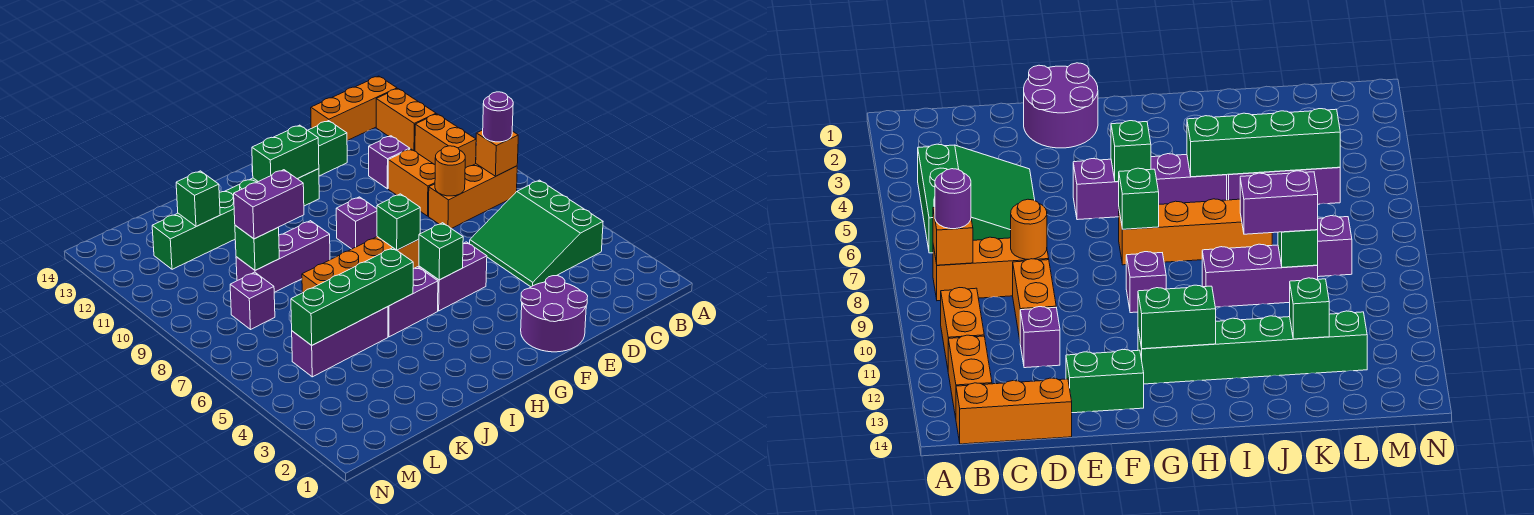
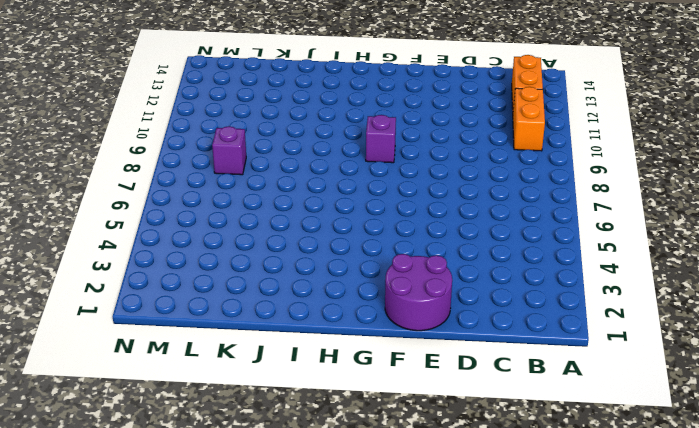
none -> green slope B4:D6 level 1 top B
none -> orange brick B8:D8 level 1
none -> orange brick B14:D14 level 1

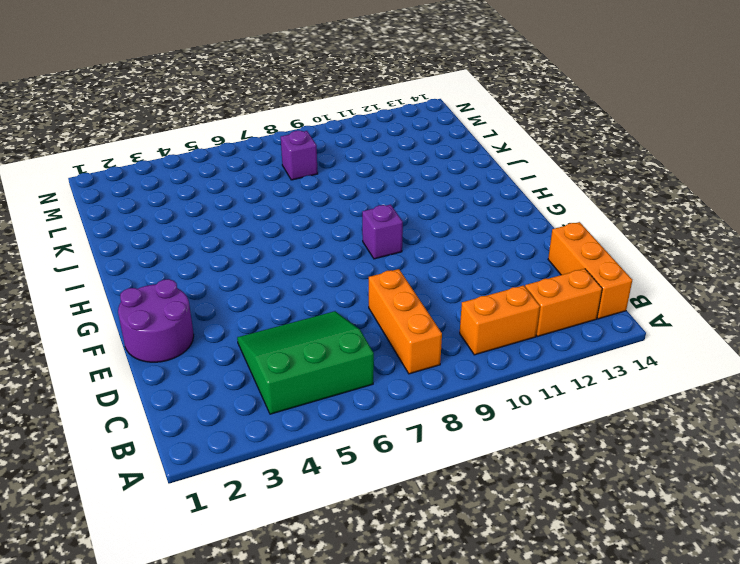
none -> orange brick D9:D10 level 1
none -> purple brick D11 level 1
none -> green brick E13:F13 level 1

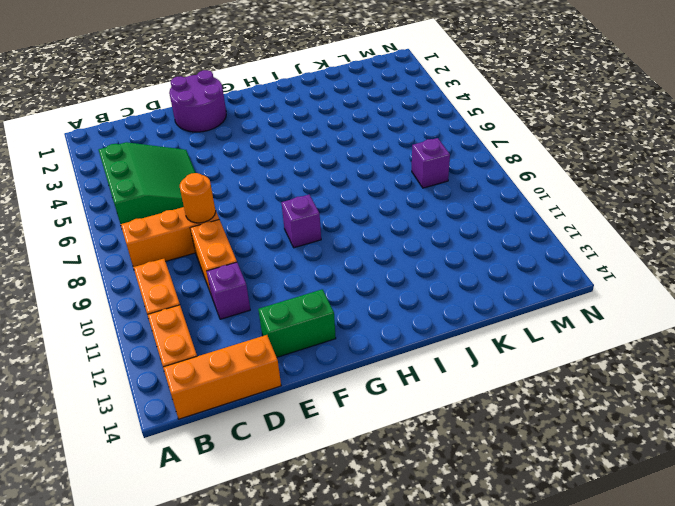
none -> purple brick F5:G5 level 1
none -> orange brick G7:J7 level 1
none -> green brick G12:L12 level 1

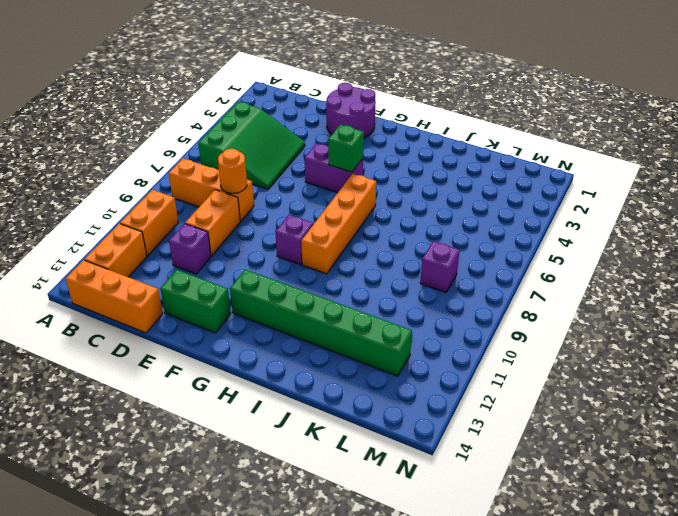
orange brick H6:H9 level 1 -> orange brick G7:J7 level 1
none -> purple brick H5:I5 level 1
none -> purple brick I9:K9 level 1
none -> purple brick J5:L5 level 1

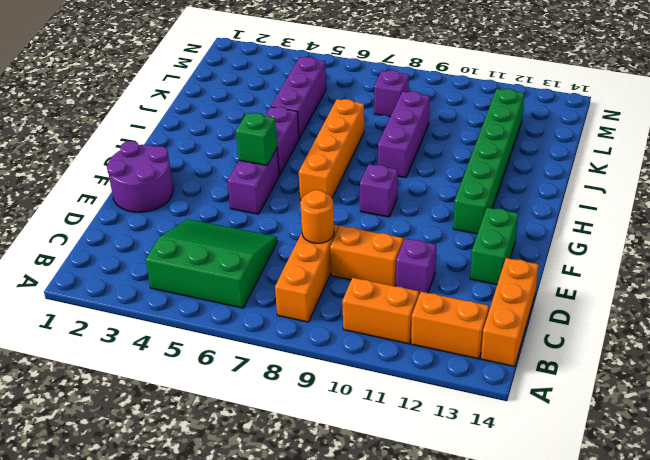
none -> orange brick B8 level 2
none -> green brick G7 level 2
none -> green brick G12:H12 level 2

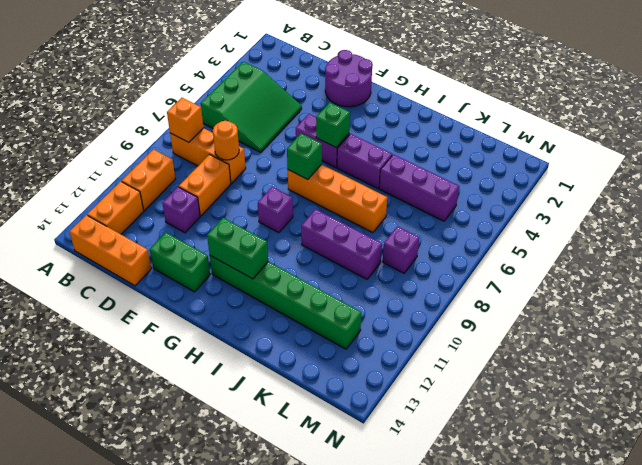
none -> green brick I5:L5 level 2
none -> green brick K9 level 2
none -> green brick K12 level 2

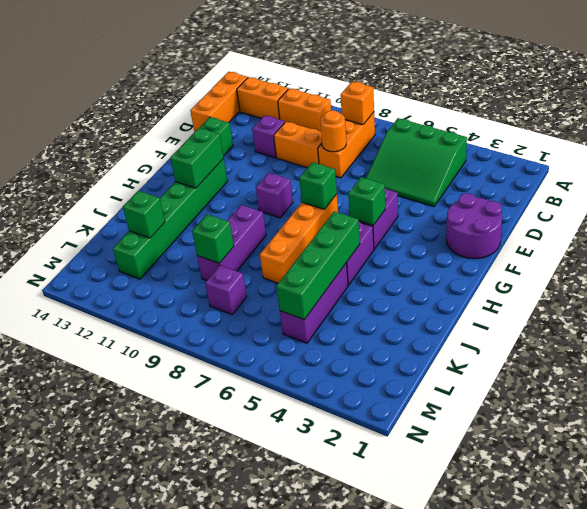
none -> purple round brick B8 level 3
none -> purple brick J9:K9 level 3

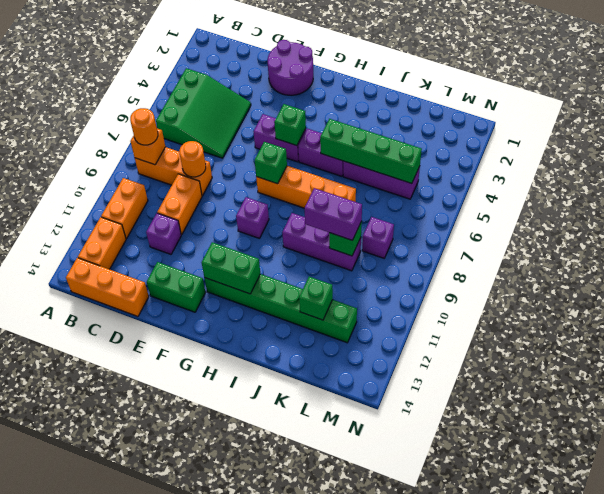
orange round brick B8 level 3 -> purple round brick B8 level 3

